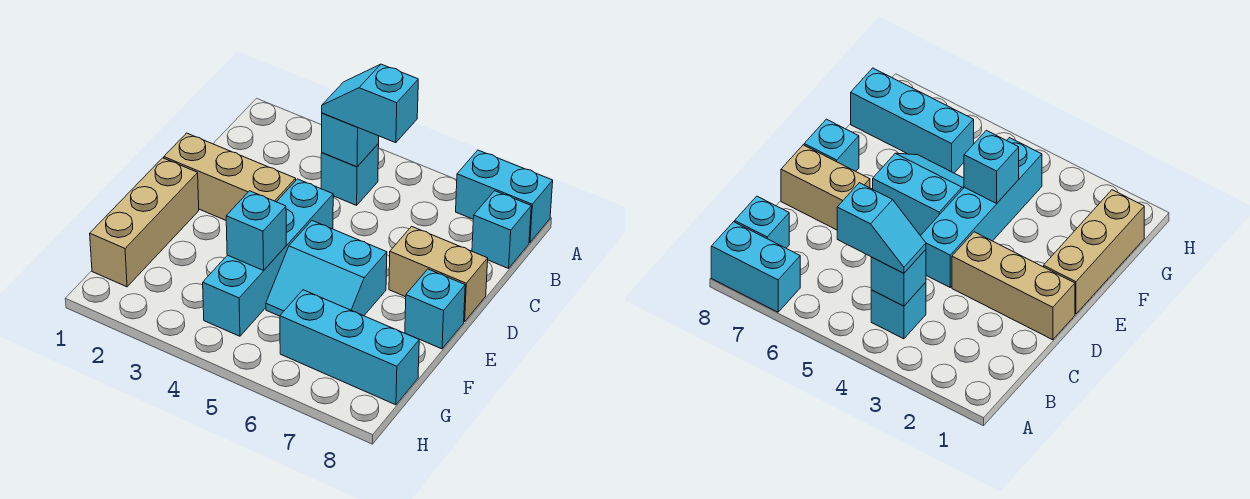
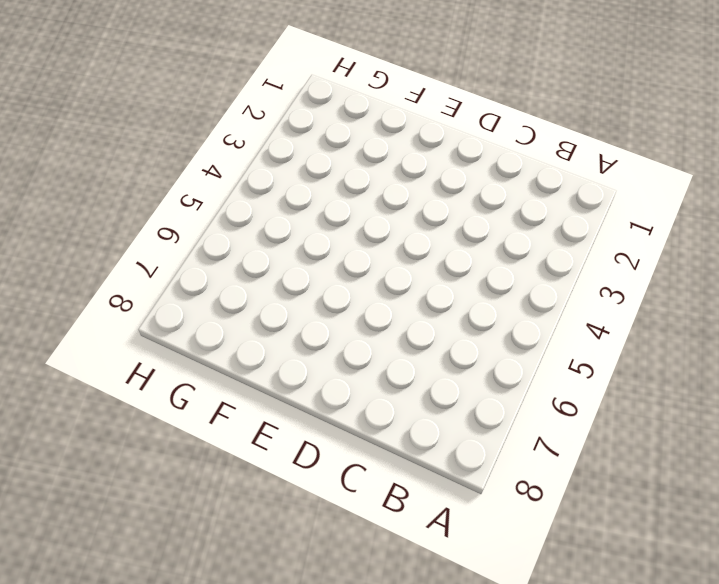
none -> cyan brick A7:A8 level 1
none -> cyan brick B4 level 1
none -> cyan brick B8 level 1

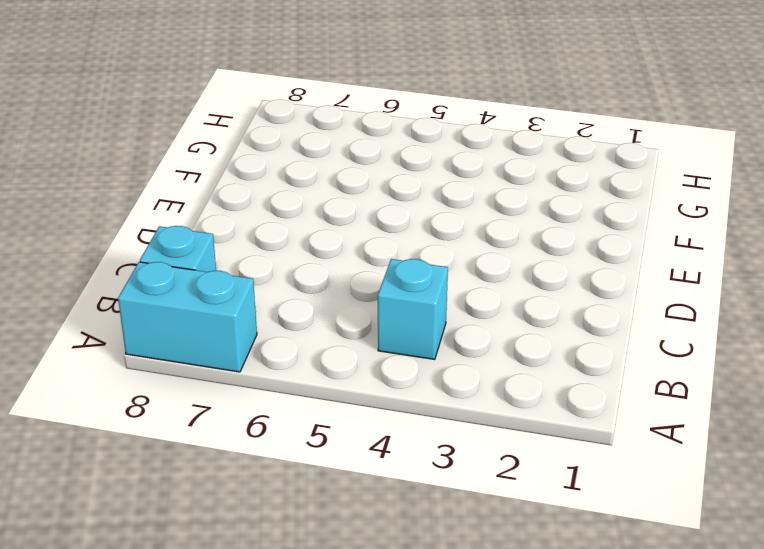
none -> tan brick D1:D3 level 1
none -> cyan brick D4:G4 level 1
none -> tan brick D7:D8 level 1

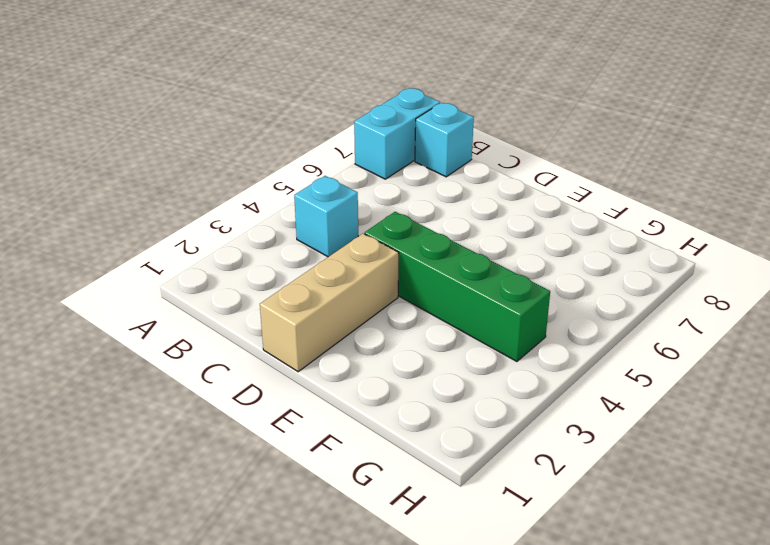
green brick D4:G4 level 1 -> cyan brick D4:G4 level 1
none -> tan brick D7:D8 level 1
none -> tan brick E1:G1 level 1
none -> cyan slope E5:F6 level 1 top E

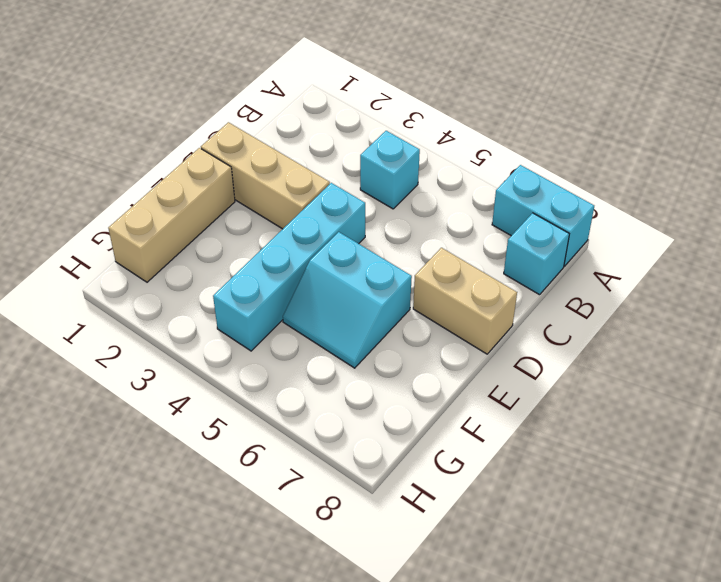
none -> cyan brick E8 level 1
none -> cyan brick G6:G8 level 1
none -> cyan brick B4 level 2

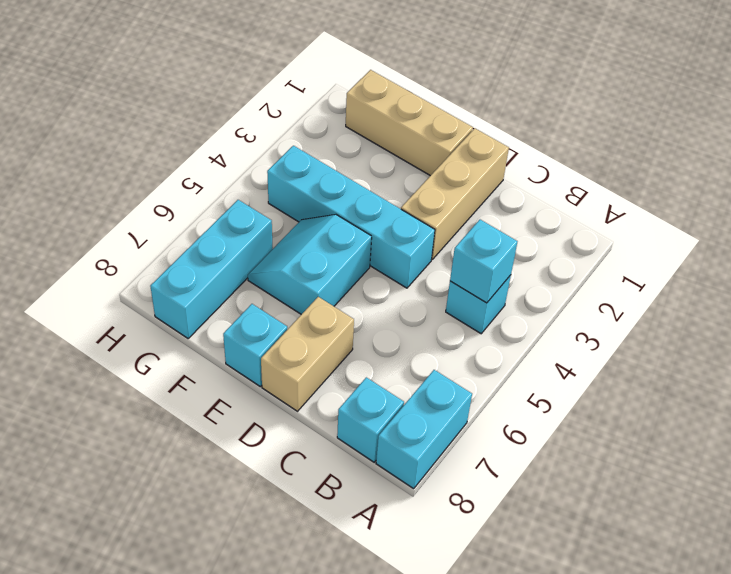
none -> cyan brick F4 level 2
none -> cyan slope B4:B5 level 3 top 5

